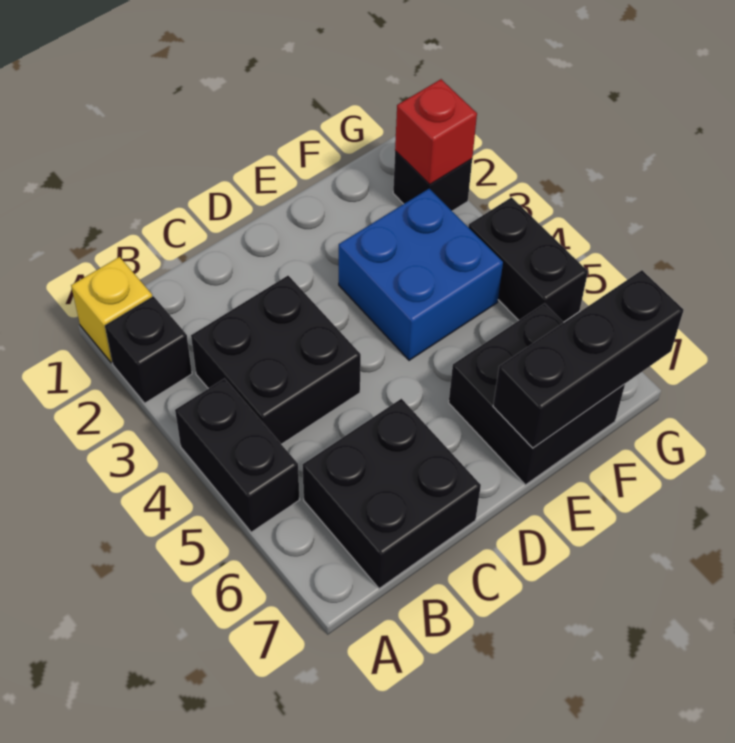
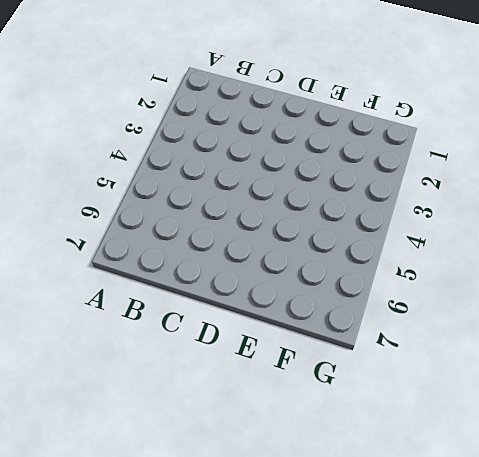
none -> yellow brick A1 level 1
none -> black brick A2 level 1

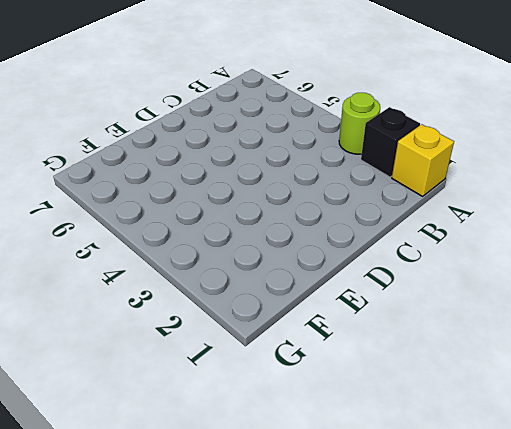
lime round brick A3 level 1 -> none
none -> black brick A4:A5 level 1
none -> black brick B3:C4 level 1

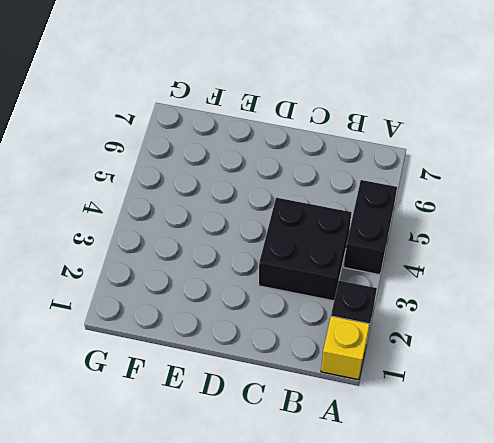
none -> black brick B6:C7 level 1
none -> blue brick E3:F4 level 1

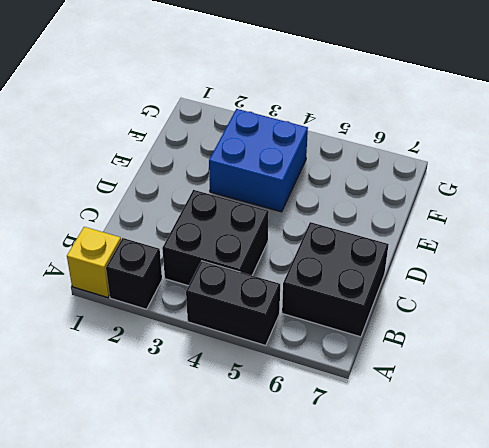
none -> black brick E6:F7 level 1
none -> black brick G2 level 1

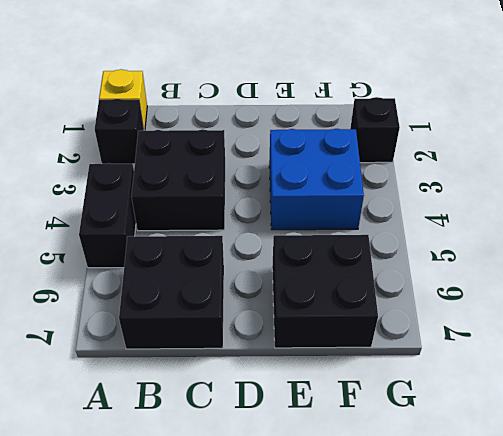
none -> black brick G4:G5 level 1
none -> black brick E7:G7 level 2

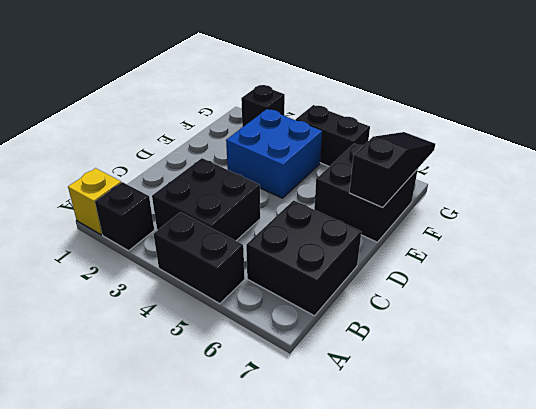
black slope E7:G7 level 2 top E -> black brick E7:G7 level 2
none -> red brick G2 level 2

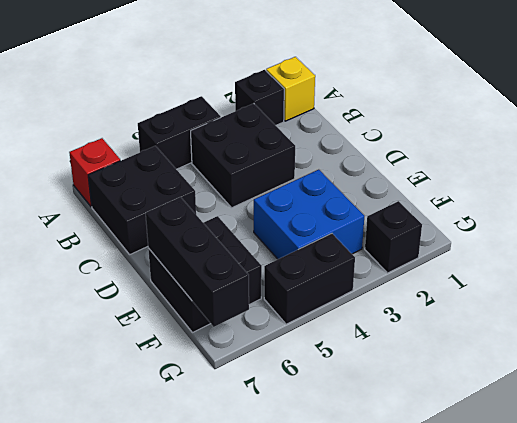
red brick A7 level 1 -> red brick G2 level 2

